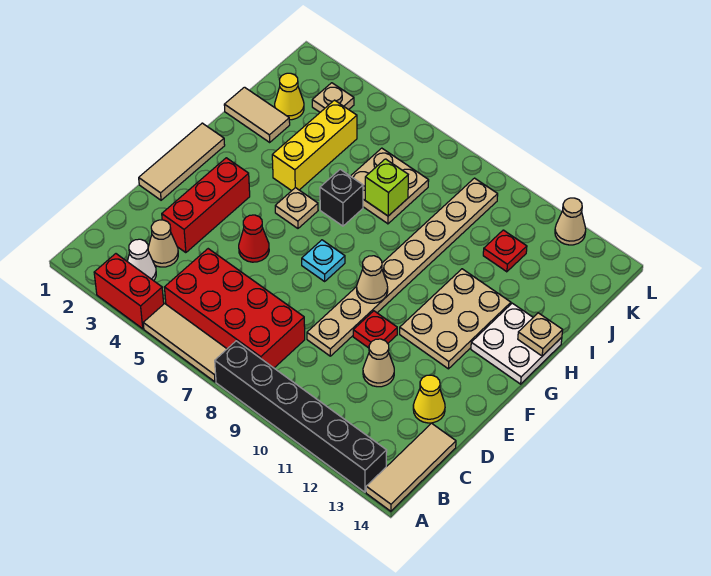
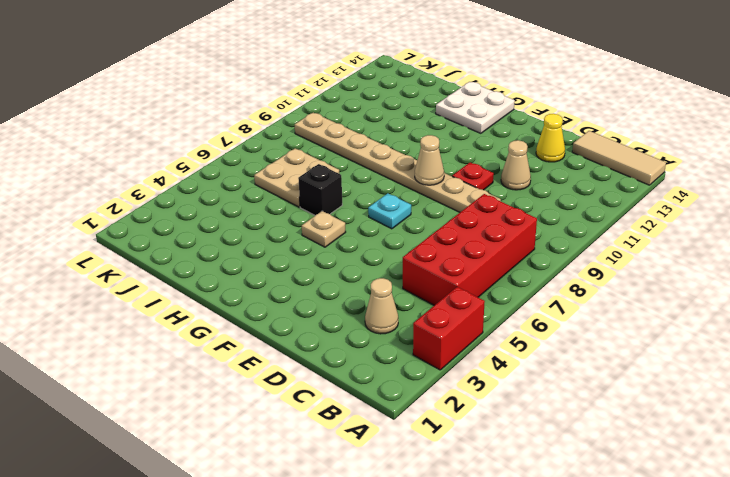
none -> tan tile A5:A7 level 1
none -> black brick A8:A13 level 1
none -> white cone B3 level 1

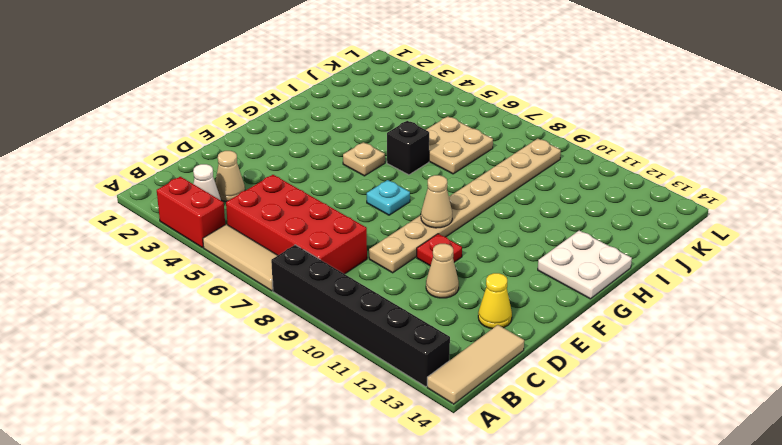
none -> red brick D3:F3 level 1
none -> tan tile E1:G1 level 1
none -> red cone E5 level 1

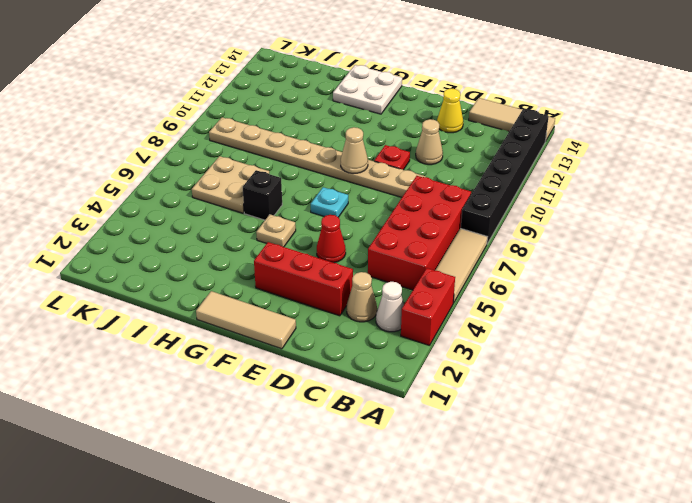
none -> tan plate F11:H12 level 1
none -> yellow brick H4:J4 level 1
none -> tan tile I1:I2 level 1

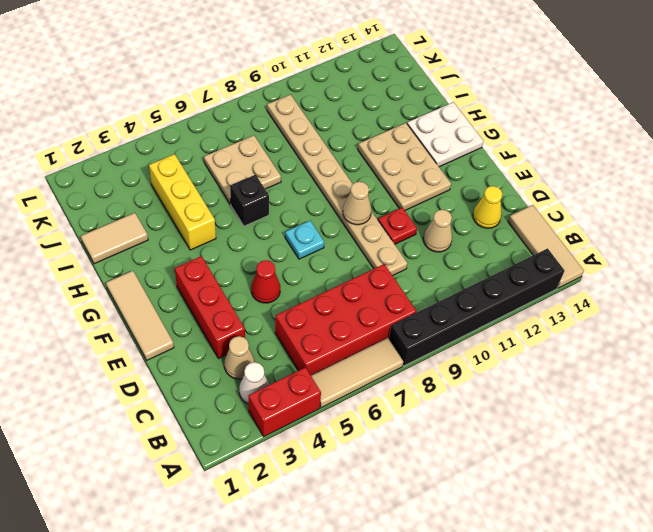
none -> tan plate G5 level 1
none -> yellow cone J2 level 1
none -> red plate J11 level 1

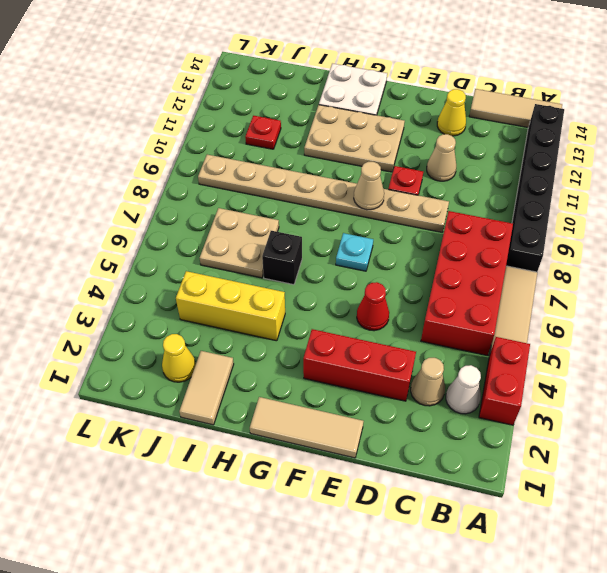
none -> tan plate G5 level 1
none -> tan plate K3 level 1
none -> tan cone L12 level 1

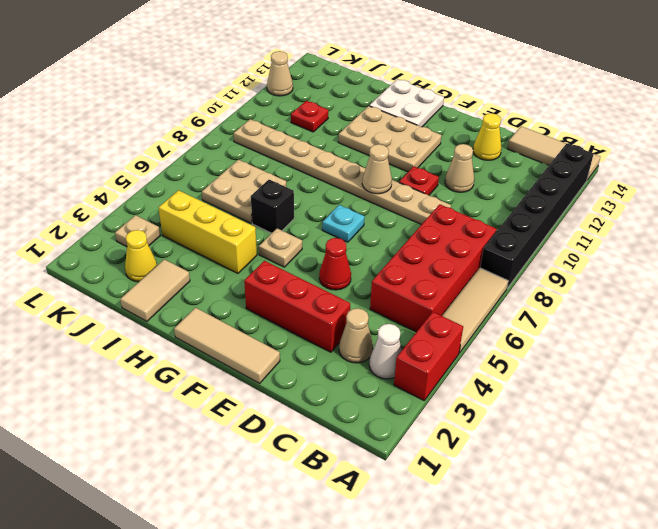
none -> tan plate H14 level 2
none -> lime brick I7 level 2

